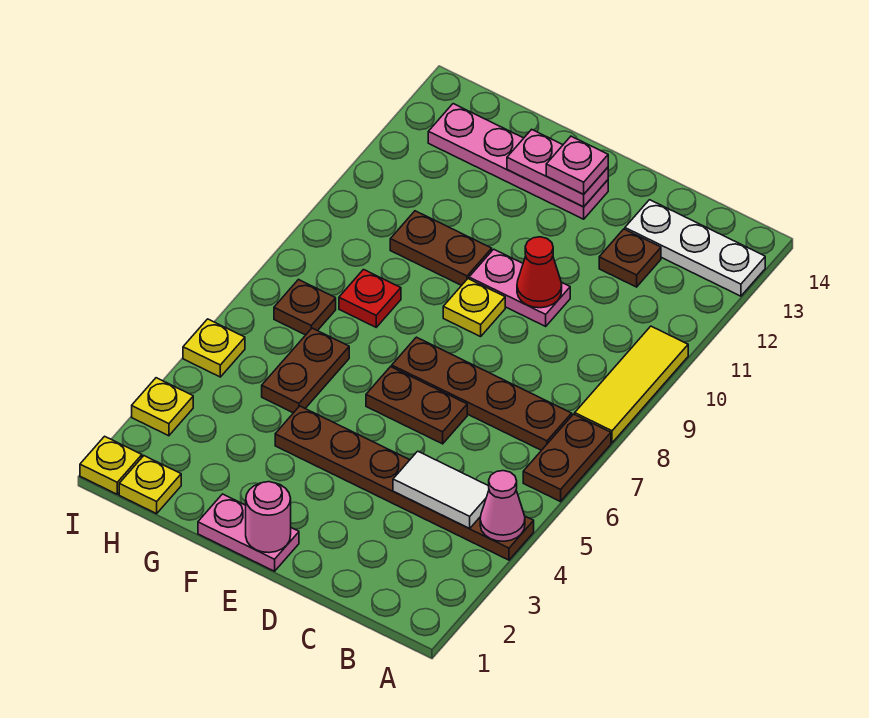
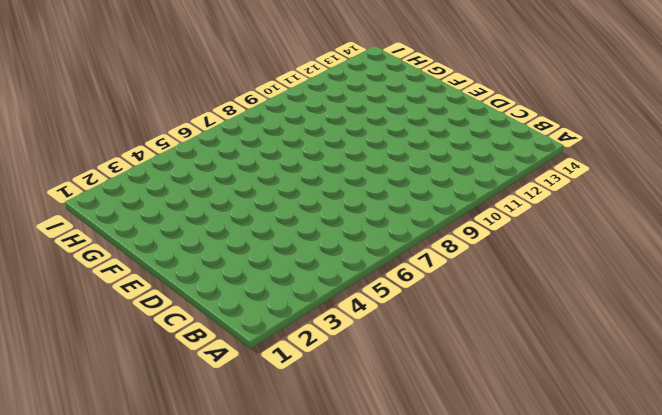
none -> brown plate A4:F4 level 1
none -> brown plate A6:A7 level 1
none -> yellow tile A8:A10 level 1

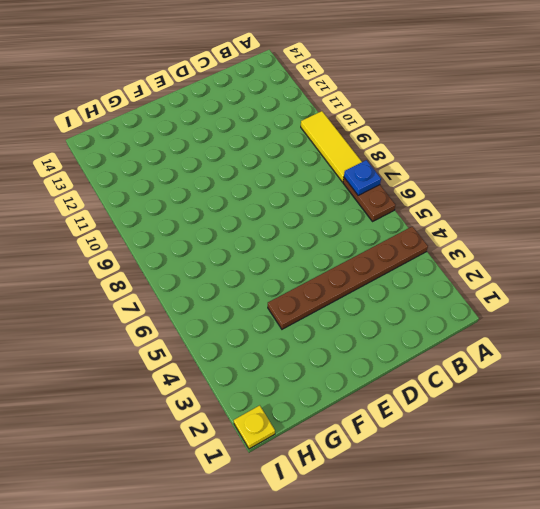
blue plate A7 level 2 -> none
none -> white plate A13:C13 level 1
none -> brown plate B7:E7 level 1
none -> brown plate C12 level 1

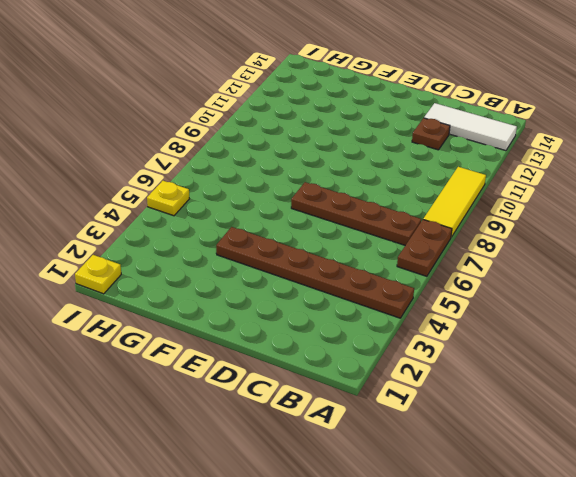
white tile A13:C13 level 1 -> white plate A13:C13 level 1
none -> brown plate D6:E6 level 1
none -> pink plate D10:E10 level 1
none -> pink plate E1:F1 level 1

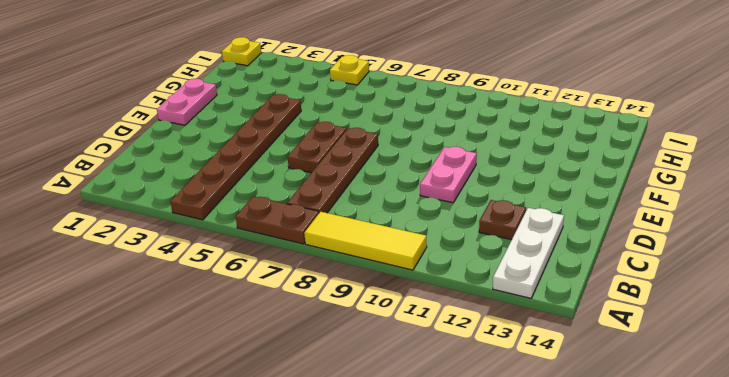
none -> yellow plate E9 level 1
none -> pink plate E13:H13 level 1
none -> brown plate F10:G10 level 1

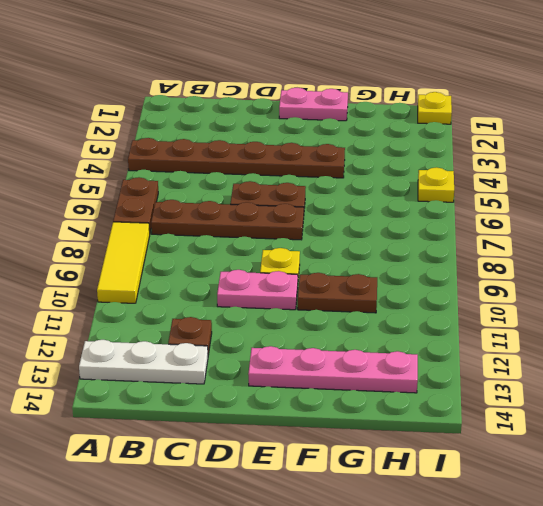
none -> brown plate G5:G6 level 1
none -> red plate G8 level 1
none -> yellow plate H1 level 1

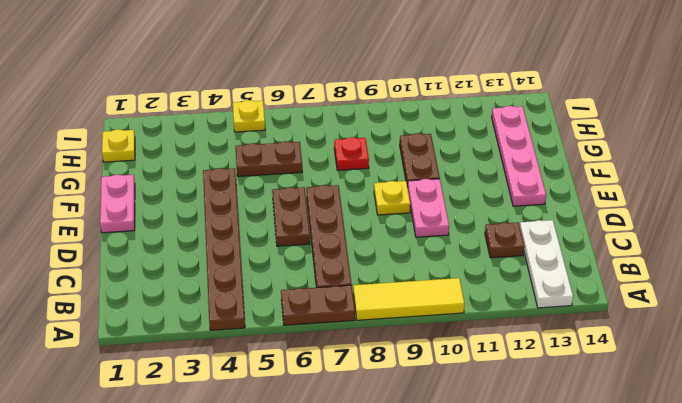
none -> brown plate H7 level 1
none -> yellow plate I1 level 1
none -> yellow plate I3 level 1

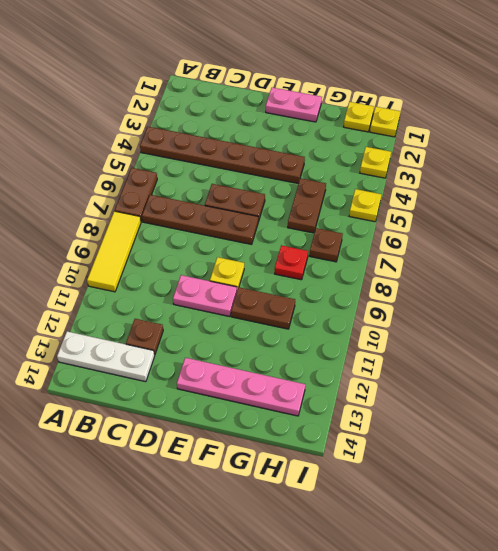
none -> pink cone A4 level 2
none -> white tile B4:C4 level 2
none -> red cone D10 level 2

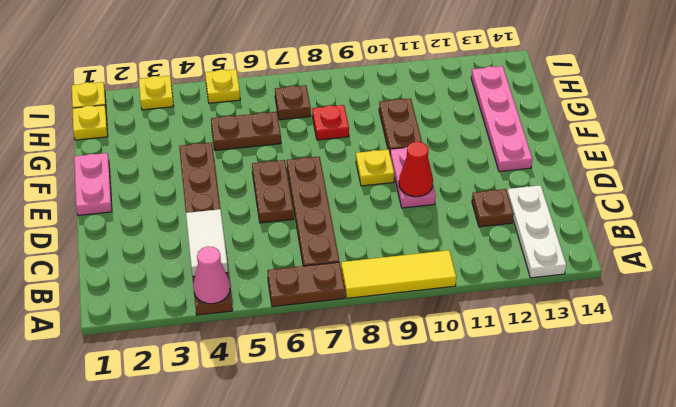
none -> pink round brick E1 level 2
none -> pink plate E13:F13 level 2
none -> pink plate E13 level 3

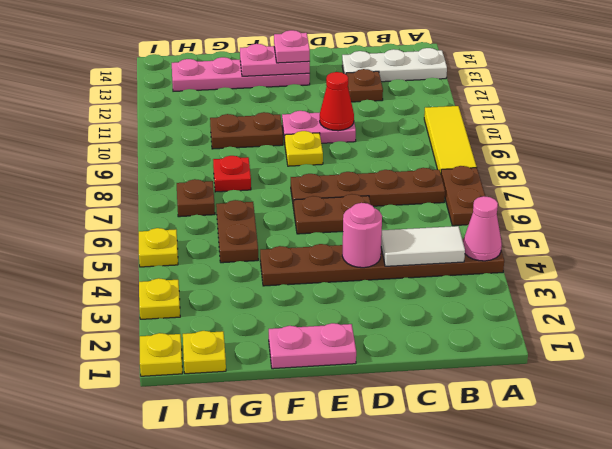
pink round brick D4 level 2 -> pink round brick E1 level 2

